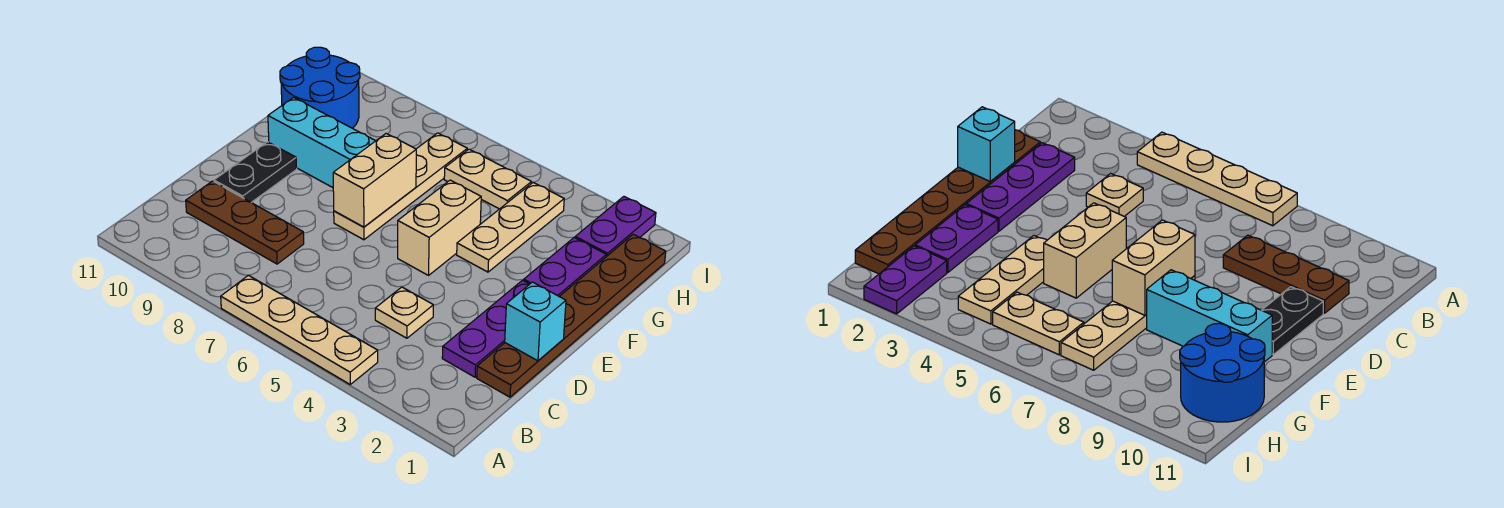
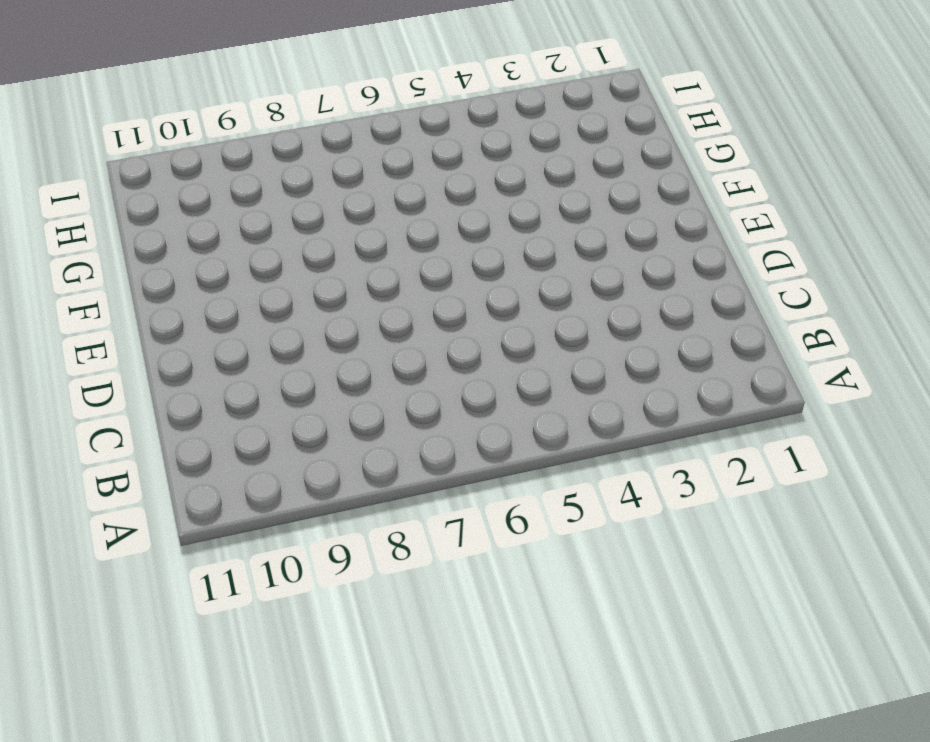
none -> tan plate A4:A7 level 1
none -> brown plate C1:H1 level 1
none -> purple plate C2:E2 level 1

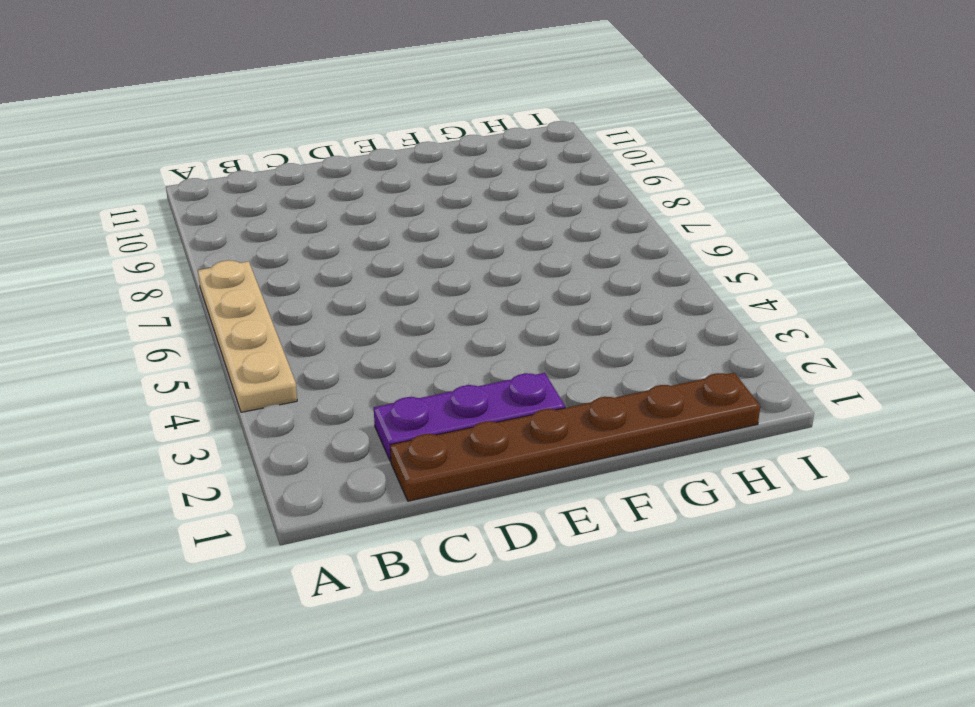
none -> tan plate C4 level 1
none -> brown plate C8:C10 level 1
none -> black plate D10:E10 level 1

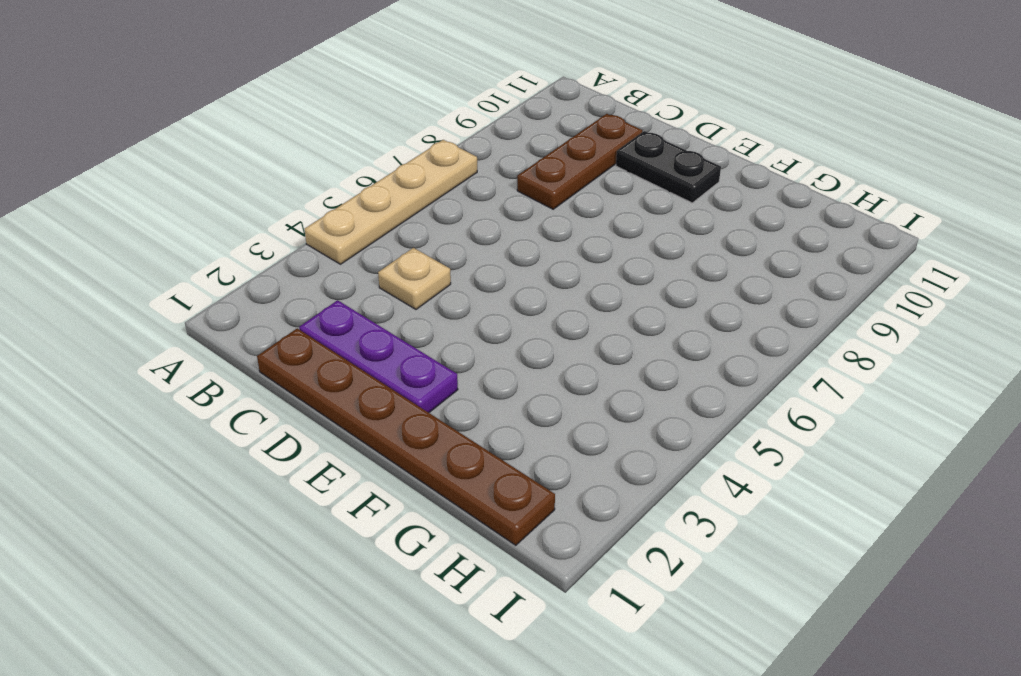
none -> tan brick E5:F5 level 1
none -> tan plate E7:H7 level 1
none -> purple plate F2:G2 level 1

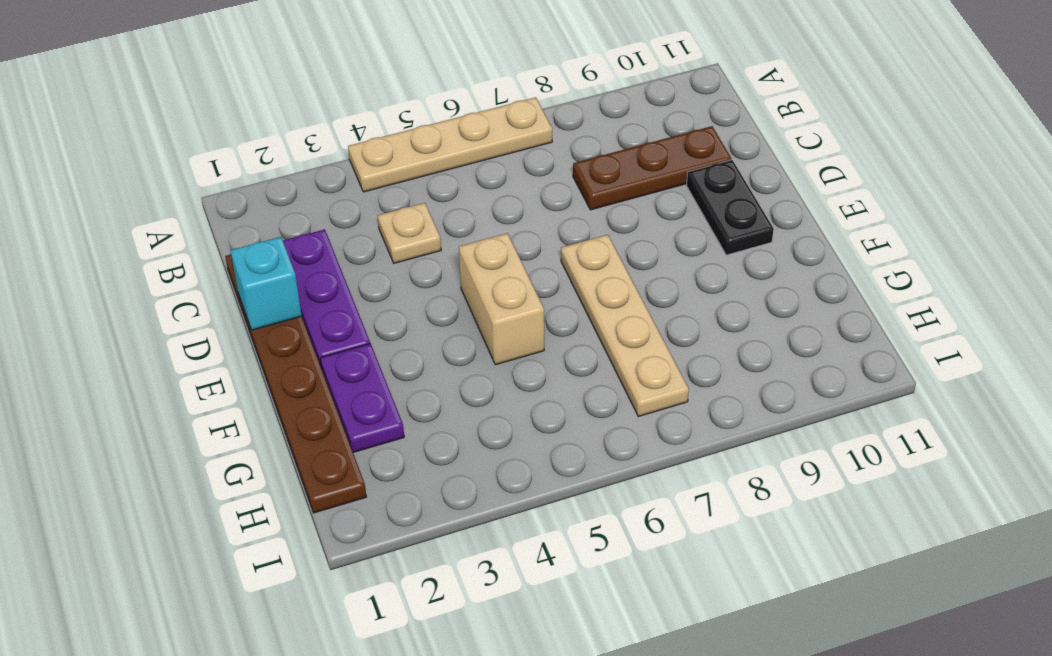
none -> tan plate F4:H4 level 1
none -> cyan brick F8:F10 level 1
none -> blue round brick G10:H11 level 1

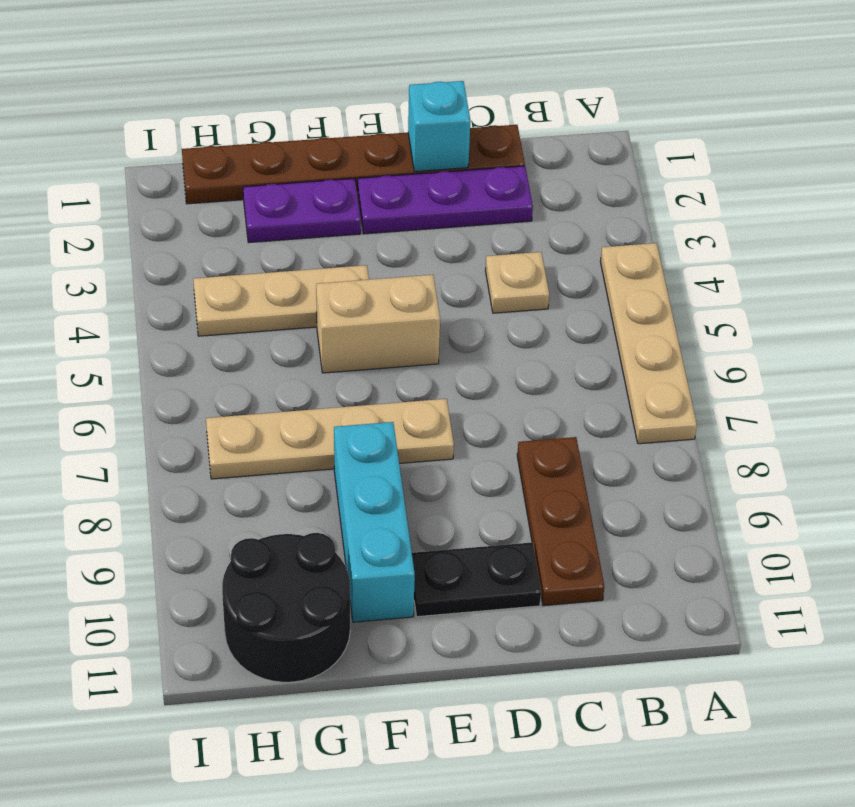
black round brick G10:H11 level 1 -> blue round brick G10:H11 level 1
none -> purple plate H2:I2 level 1
none -> tan plate H5:H6 level 1
none -> tan brick E7:F7 level 2

